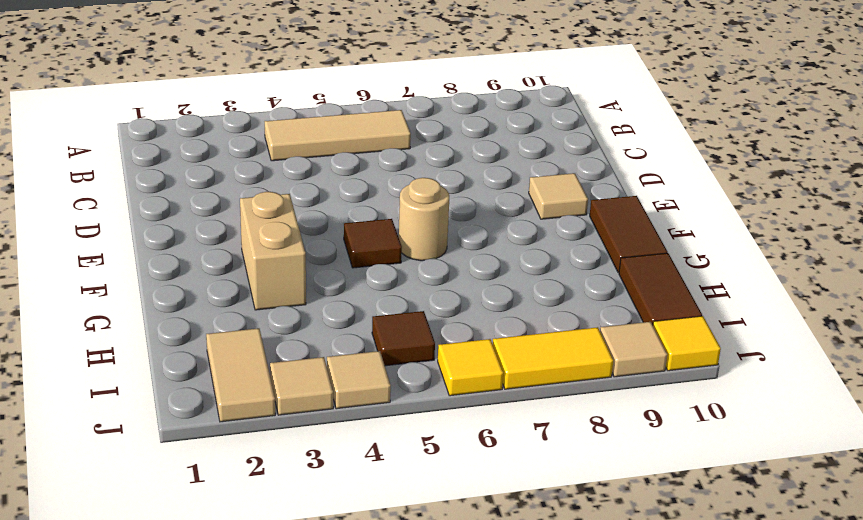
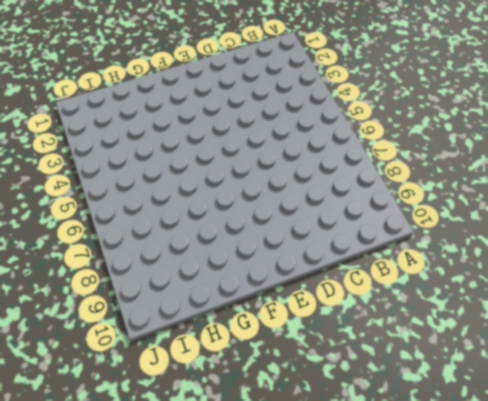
none -> tan tile B4:B6 level 1
none -> tan tile E9 level 1
none -> tan brick F3:G3 level 1

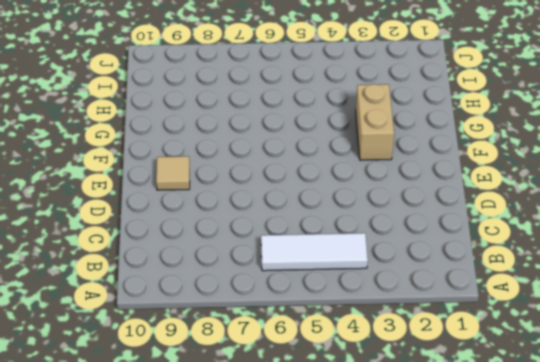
white tile B4:B6 level 1 -> tan tile B4:B6 level 1
none -> brown tile F5 level 1
none -> tan round brick F6 level 1
none -> brown tile F10:G10 level 1

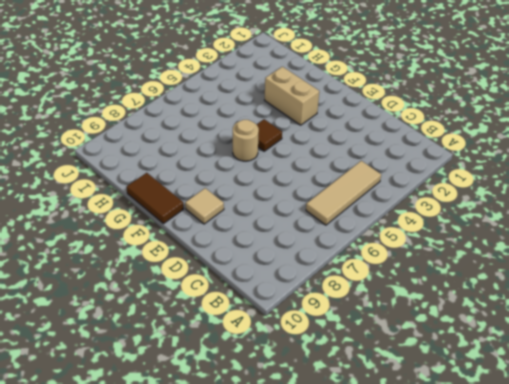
none -> brown tile H10:I10 level 1
none -> tan tile I2:J2 level 1
none -> brown tile I5 level 1

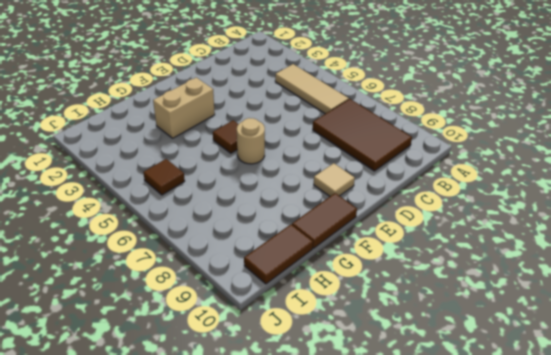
brown tile B7:C9 level 1 -> none
none -> tan tile I2:J2 level 1
none -> tan tile J3 level 1
none -> tan tile J4 level 1

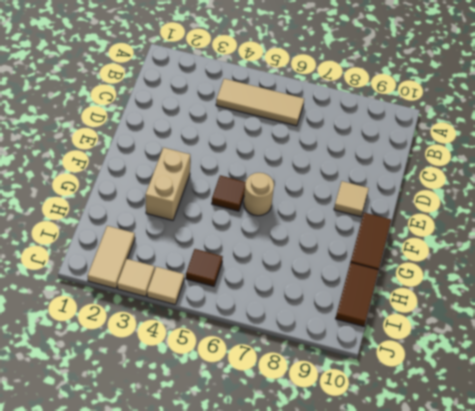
none -> yellow tile J6 level 1
none -> yellow tile J7:J8 level 1
none -> tan tile J9 level 1

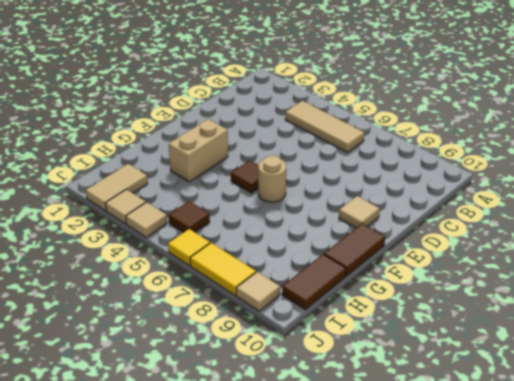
none -> yellow tile J10 level 1

